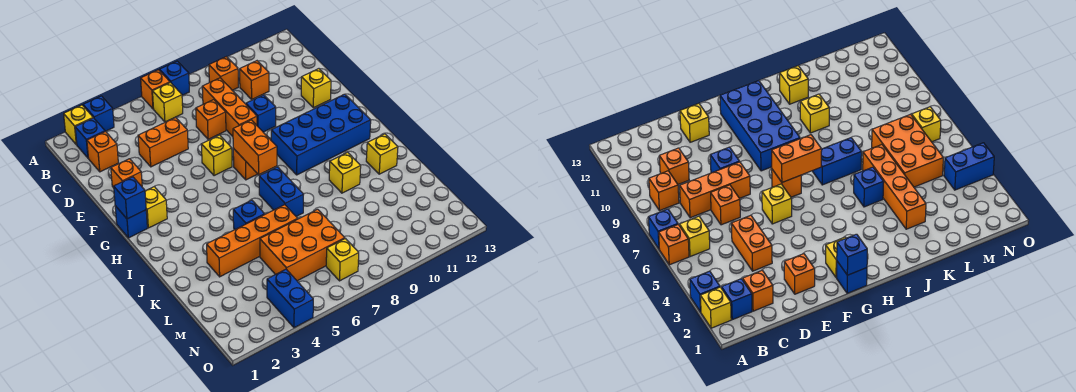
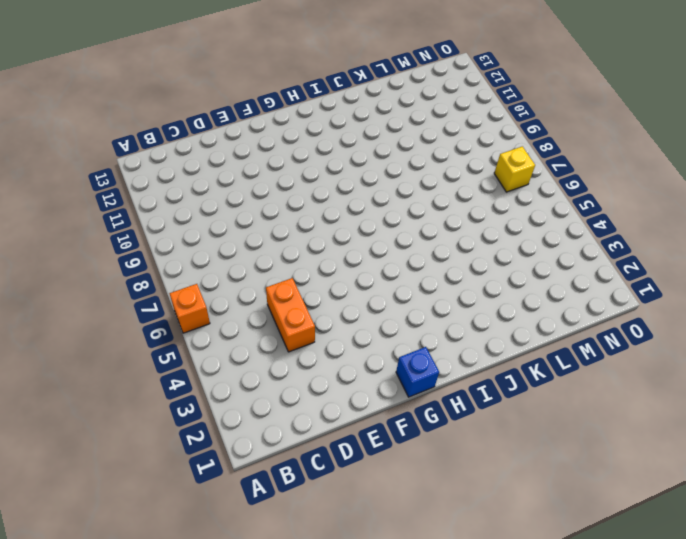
none -> yellow brick A2 level 1
none -> blue brick A3 level 1
none -> blue brick A7 level 1
none -> blue brick B2 level 1

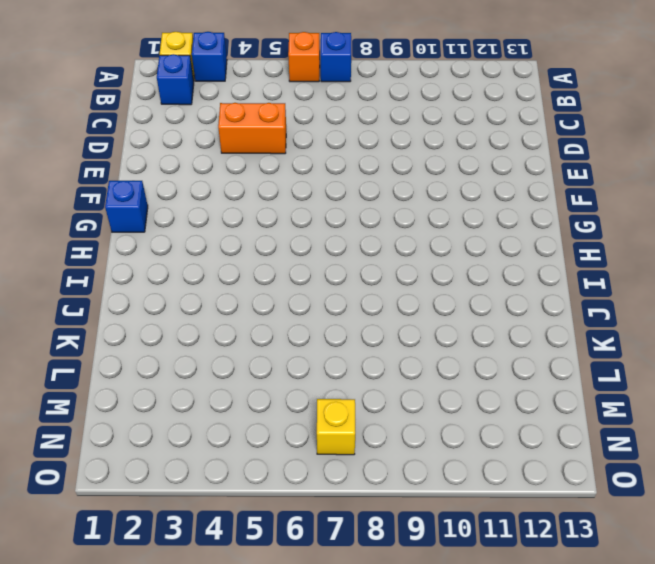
none -> yellow brick B6 level 1
none -> orange brick B9 level 1
none -> orange brick C2 level 1
none -> orange brick C8:E8 level 1

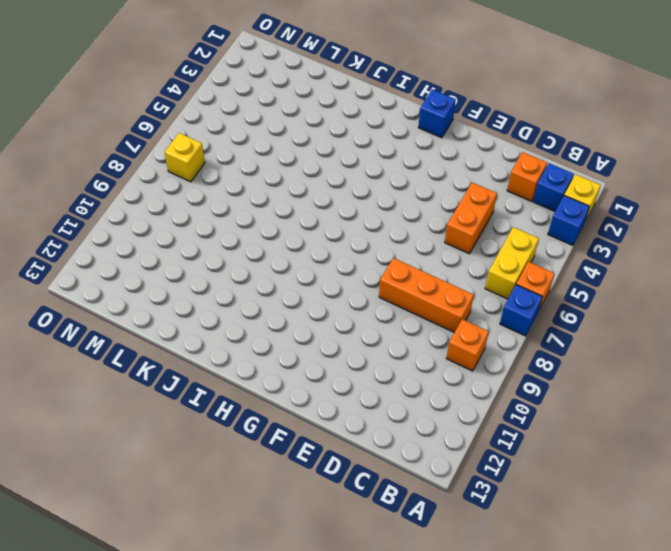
yellow brick B5:B6 level 1 -> yellow brick B6 level 1
none -> orange brick C10 level 1
none -> orange brick D7 level 1
none -> orange brick E2 level 1
none -> blue brick E9 level 1

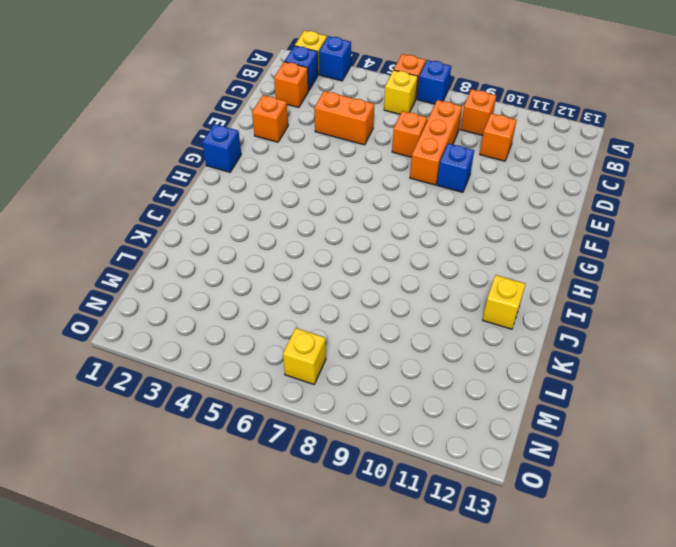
none -> yellow brick E12 level 1
none -> yellow brick F6 level 1
none -> yellow brick G2 level 1
none -> orange brick G7 level 1

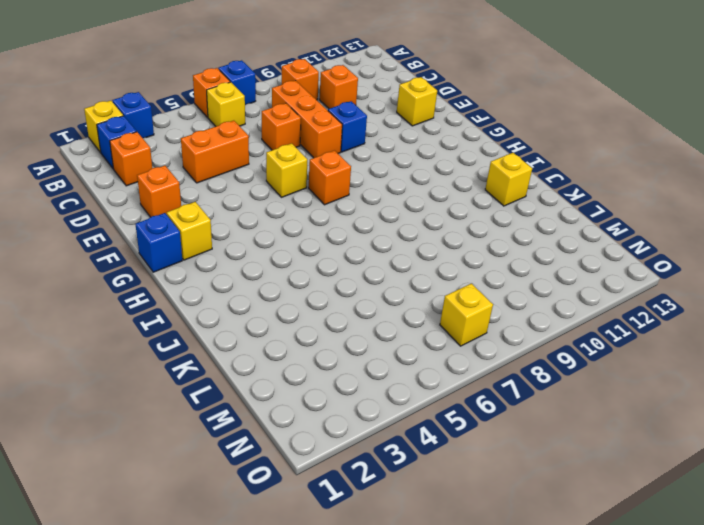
none -> blue brick G9:H12 level 1
none -> blue brick I7:J7 level 1
none -> blue brick J5 level 1
none -> yellow brick J10 level 1

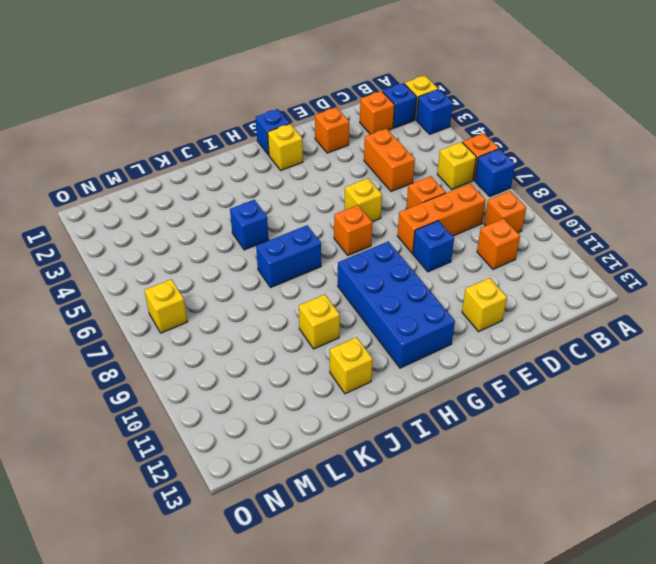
none -> orange brick K3:K6 level 1
none -> orange brick L5:M7 level 1
none -> blue brick N4:O4 level 1
none -> blue brick G1 level 2

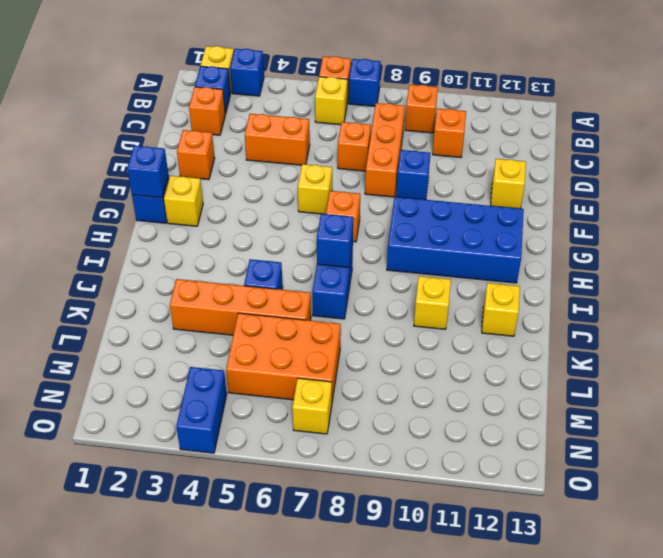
blue brick I7 level 2 -> none
none -> orange brick G7:H7 level 2

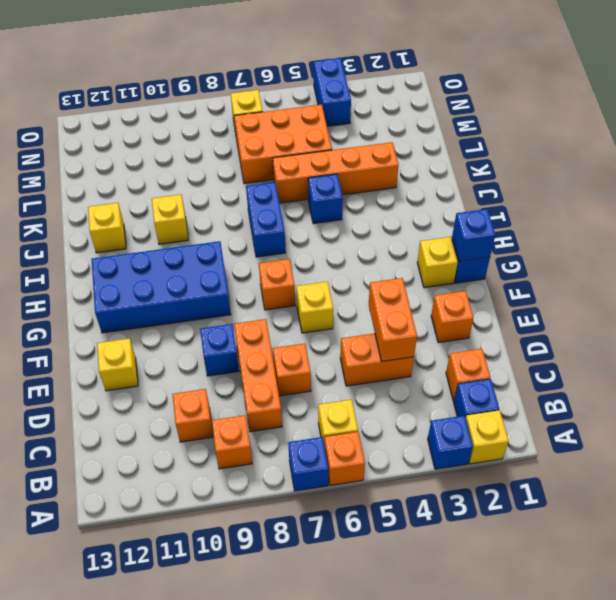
orange brick D4:E4 level 2 -> orange brick G7:H7 level 2

